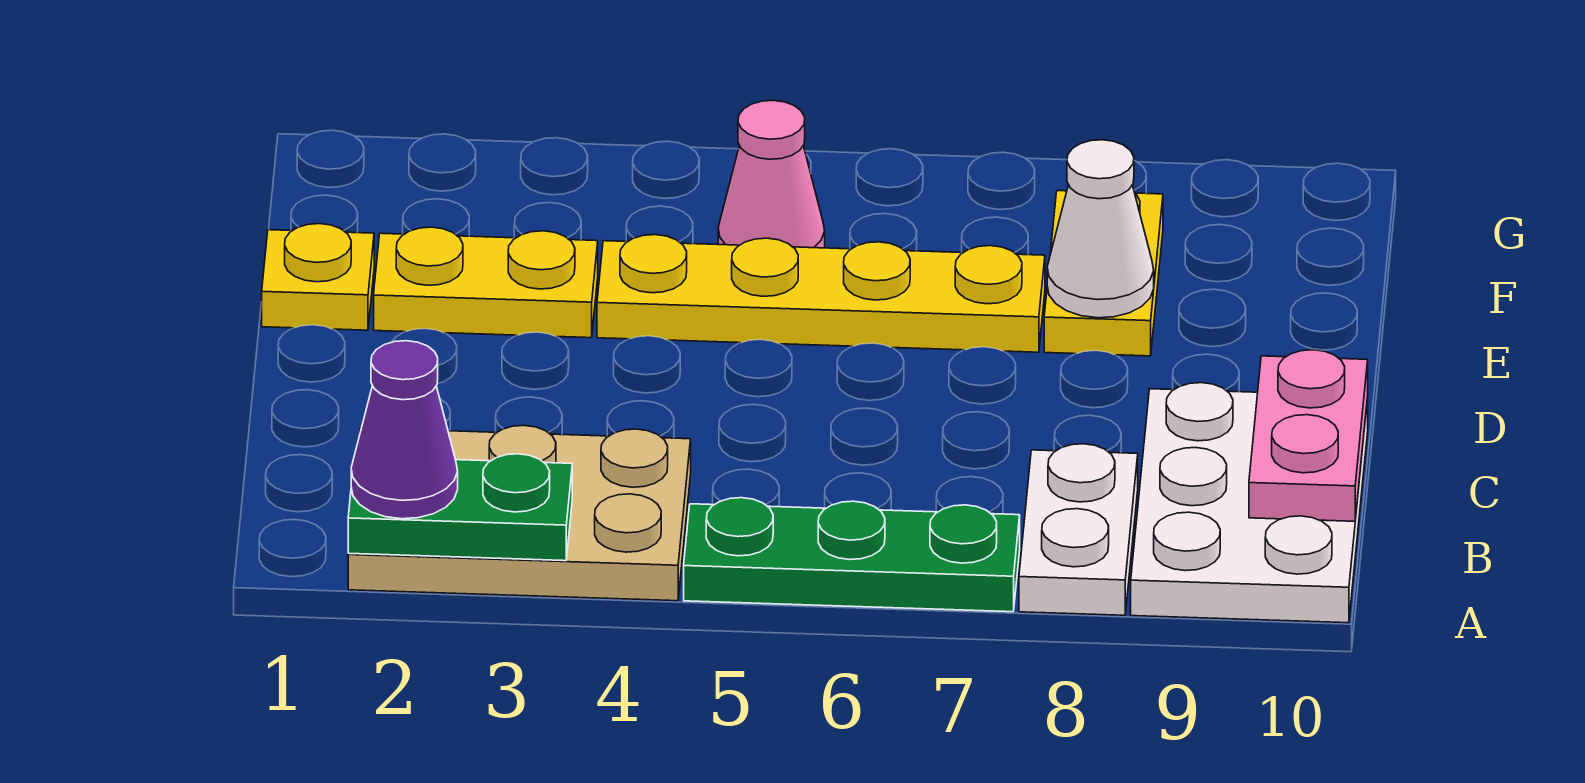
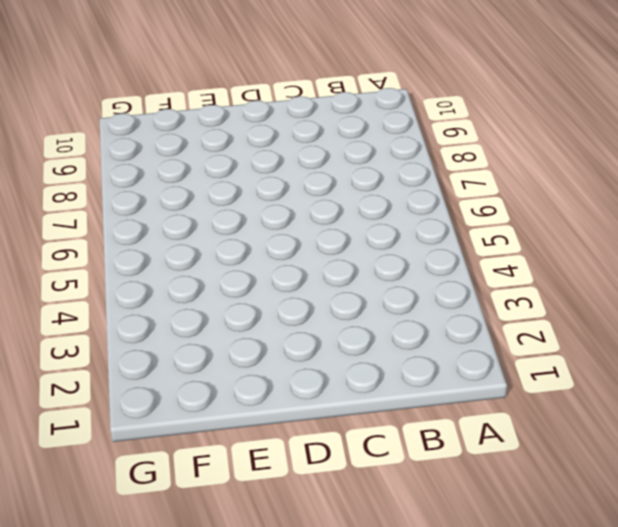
none -> tan plate A2:B4 level 1
none -> green plate A5:A7 level 1
none -> white plate A8:B8 level 1

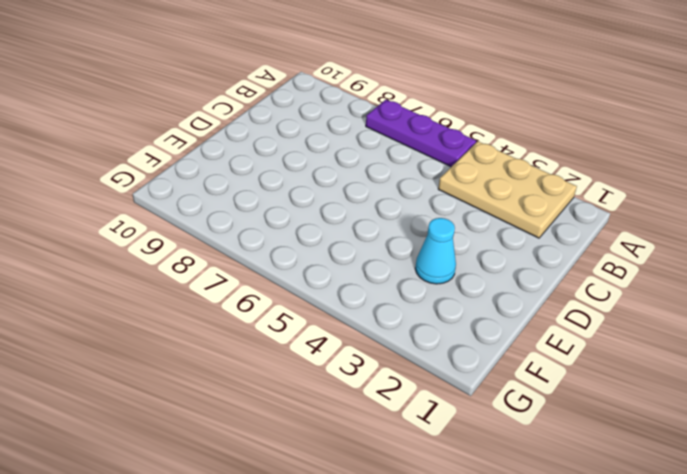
purple plate A5:A7 level 1 -> green plate A5:A7 level 1
cyan cone E3 level 1 -> yellow plate E2:E3 level 1
none -> white plate A8:B8 level 1
none -> white plate A9:C10 level 1
none -> yellow plate E1 level 1

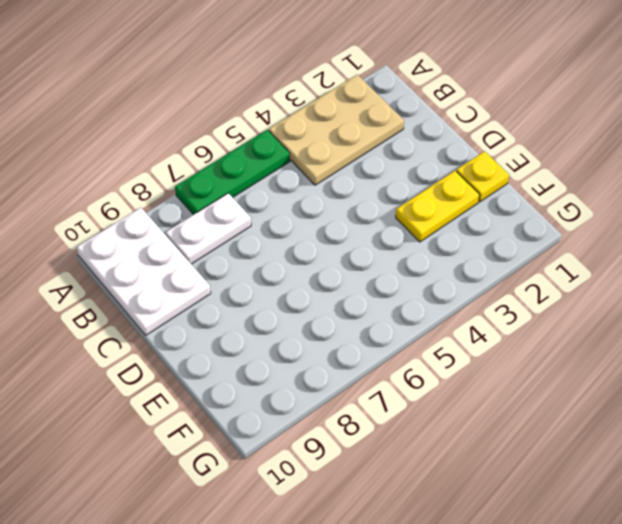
white plate B7:B8 level 1 -> white plate A8:B8 level 1
none -> yellow plate E4:E7 level 1
none -> yellow plate E8:F8 level 1
none -> pink cone F5 level 1

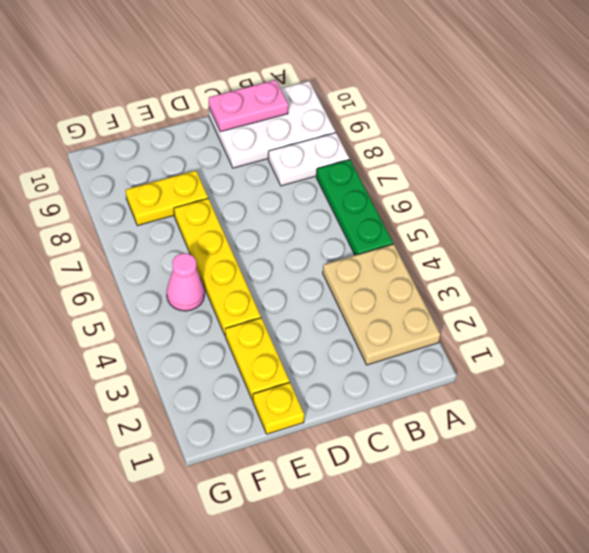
none -> green plate A2:A3 level 2
none -> white cone E8 level 2
none -> purple cone A2 level 3

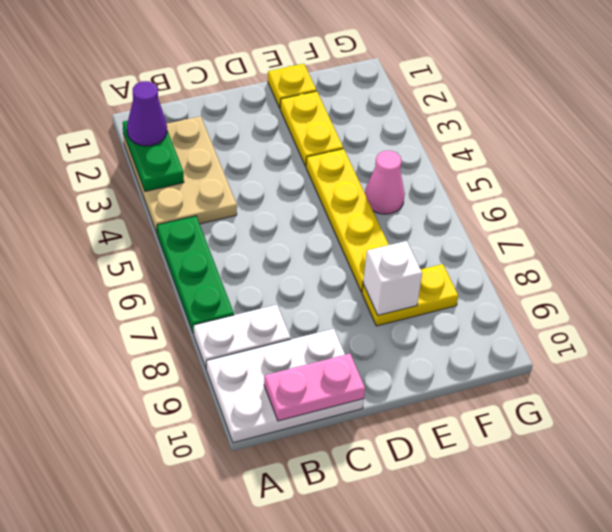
white brick E8 level 2 -> white cone E8 level 2

